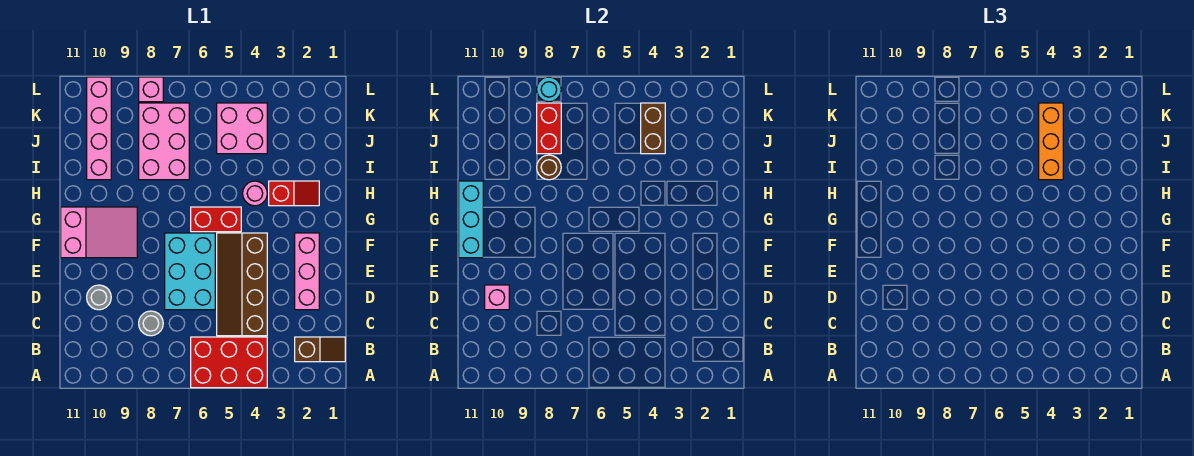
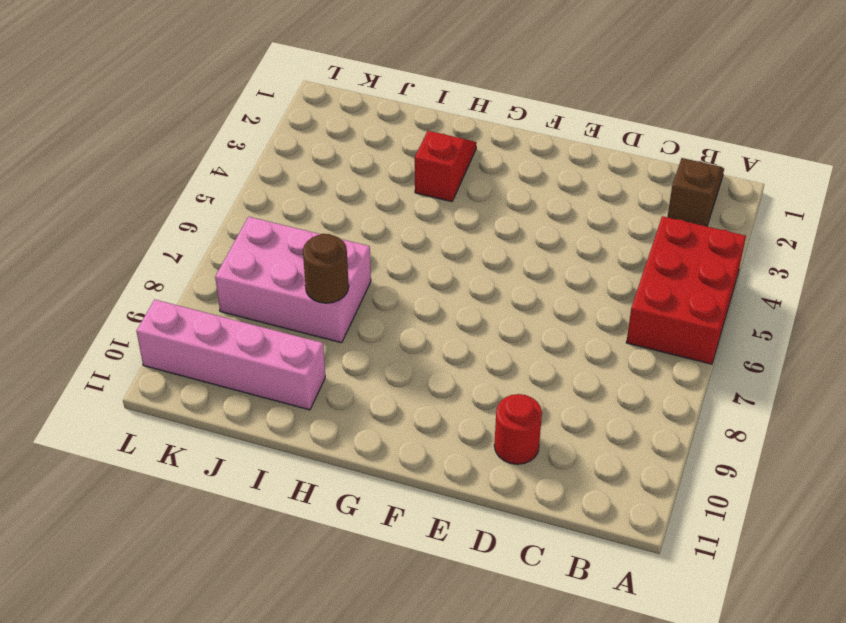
red round brick D10 level 1 -> grey round brick D10 level 1
none -> brown slope C4:F5 level 1 top 4
none -> grey round brick C8 level 1
none -> pink brick D2:F2 level 1

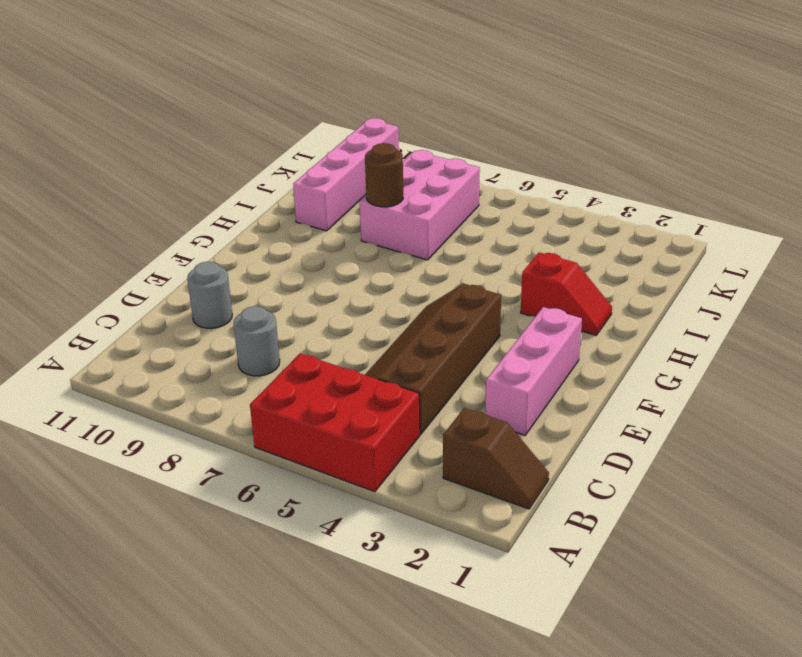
none -> cyan brick D6:F7 level 1
none -> pink slope F9:G11 level 1 top 11
none -> red brick G5:G6 level 1

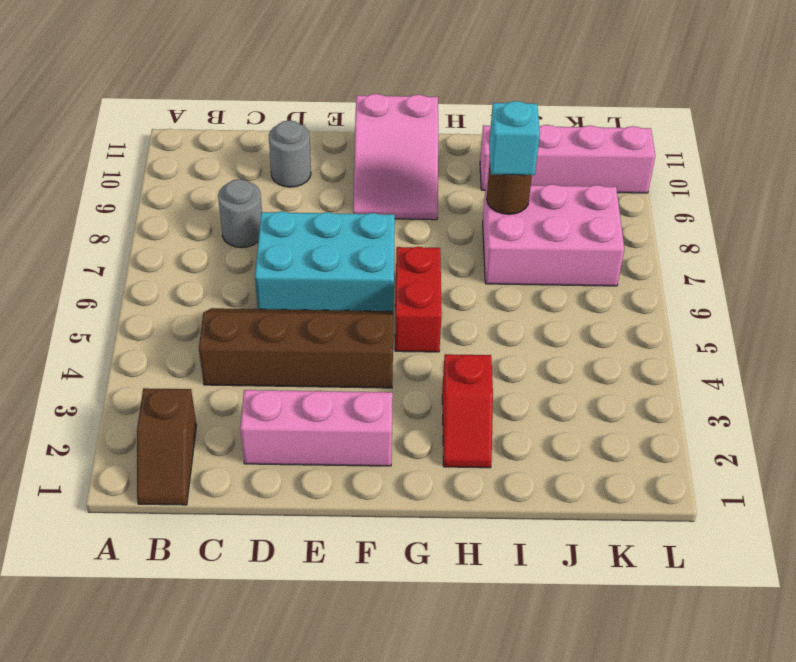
cyan brick I8 level 3 -> none
none -> red brick A4:B6 level 1
none -> pink round brick H4 level 1
none -> pink brick J4:K5 level 1

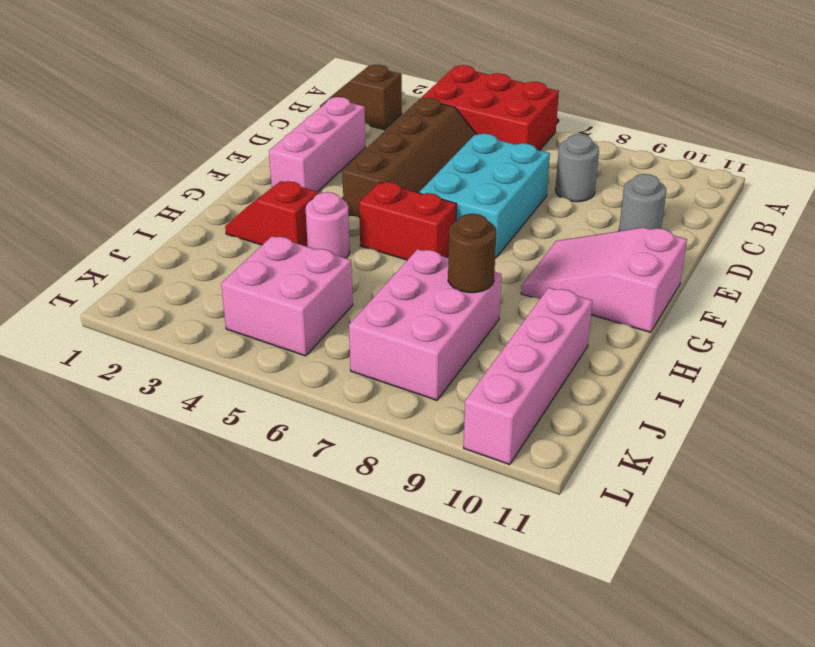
none -> pink brick L8 level 1
none -> pink brick D10 level 2
none -> cyan brick F11:H11 level 2

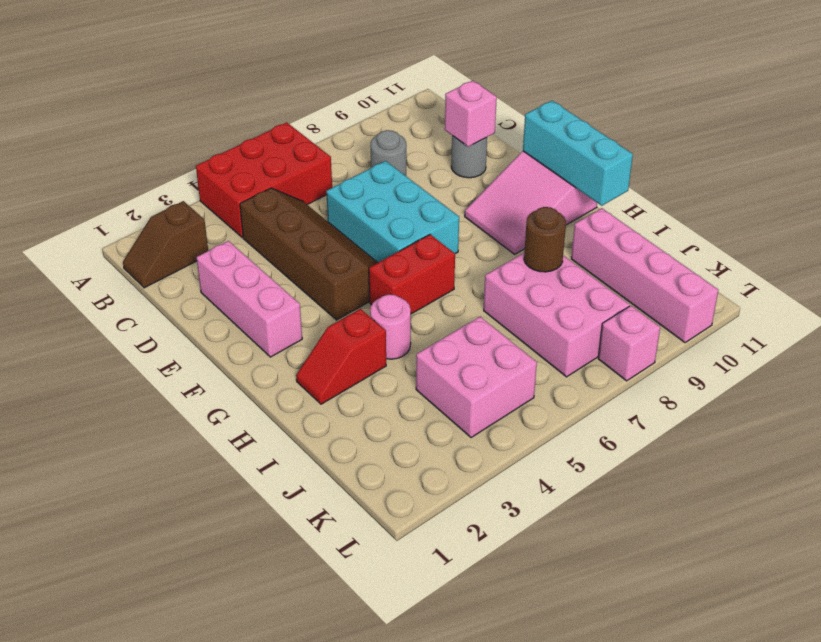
none -> brown brick J4:K4 level 2
none -> red brick J8:K8 level 2
none -> cyan round brick L8 level 2

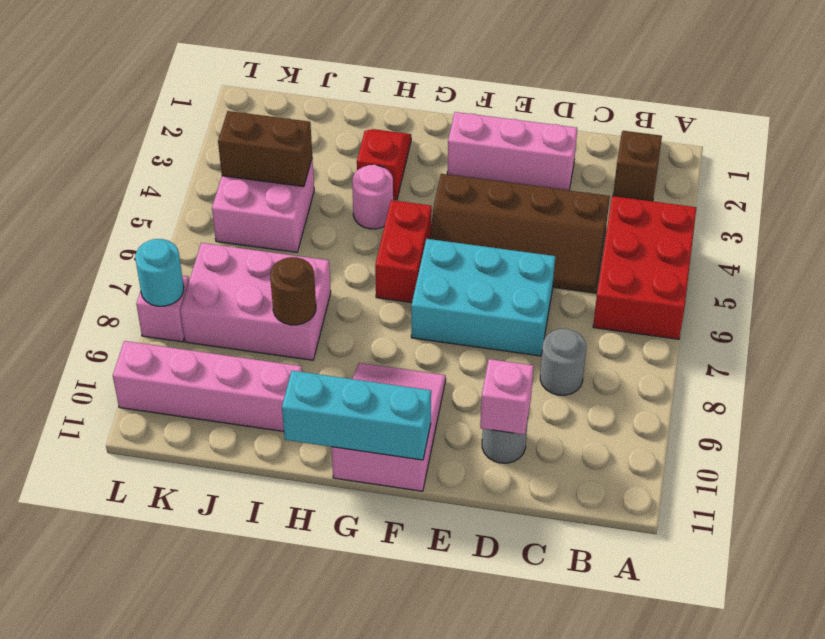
none -> red brick J8:K8 level 2
none -> orange brick I4:K4 level 3

